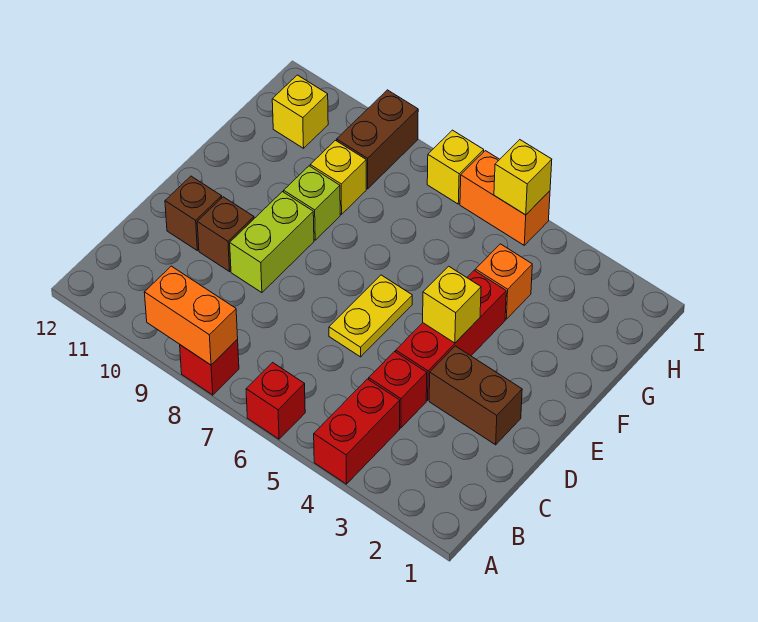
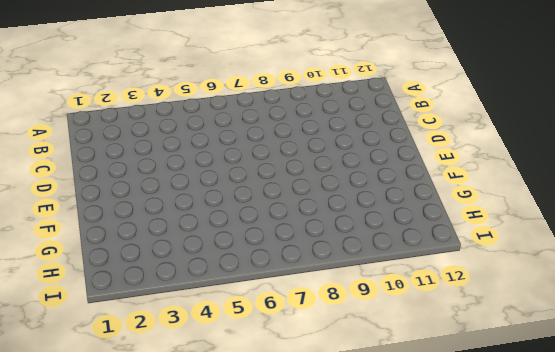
none -> red brick A4:B4 level 1
none -> red brick A6 level 1
none -> red brick A8 level 1

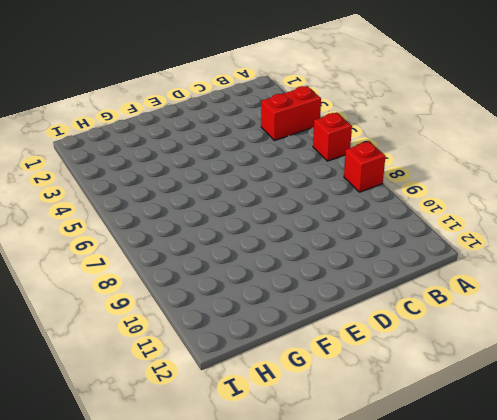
none -> red brick C4 level 1
none -> brown brick D2:D3 level 1
none -> red brick D4:F4 level 1

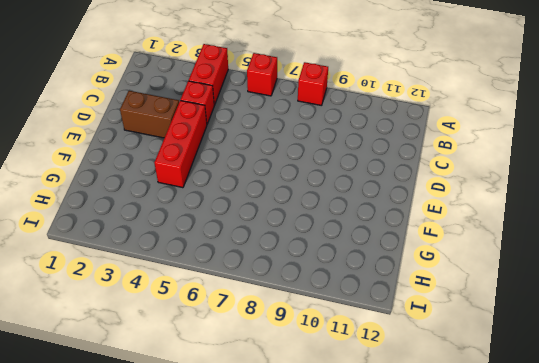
none -> yellow plate D6:E6 level 1
none -> lime brick D9:E9 level 1
none -> brown brick D10 level 1

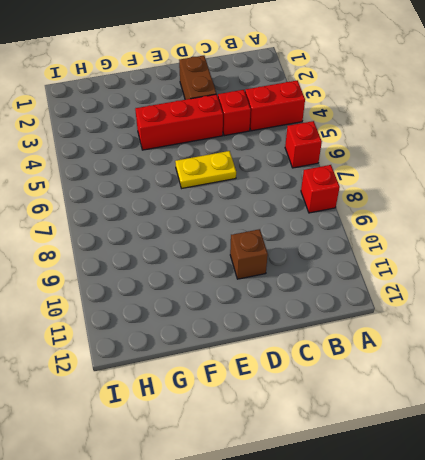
none -> lime brick D9:E9 level 1
none -> brown brick D11 level 1
none -> lime brick F9 level 1

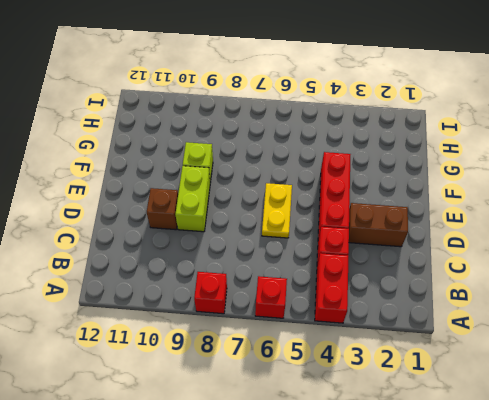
none -> brown brick D11 level 1
none -> orange brick G4 level 1
none -> yellow brick G9 level 1

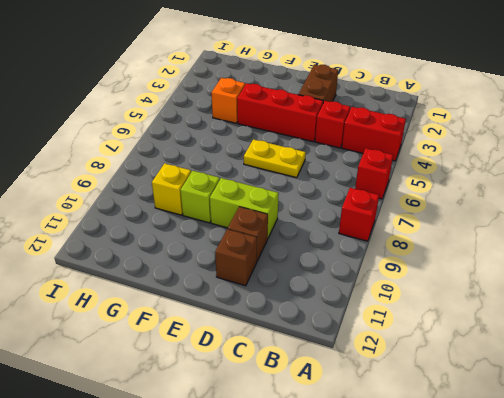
none -> brown brick H9:I9 level 1
none -> yellow brick H11 level 1
none -> orange brick I5:I6 level 1

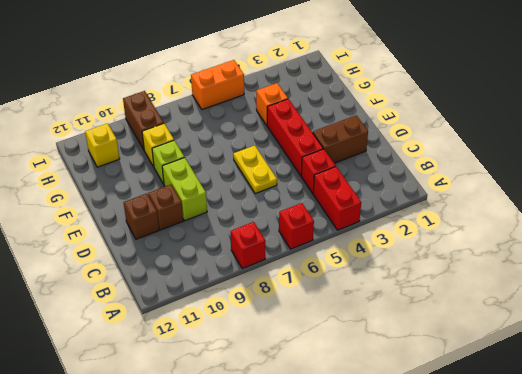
none -> yellow brick I7 level 1
none -> orange brick A8:A9 level 2
none -> yellow brick E4 level 2

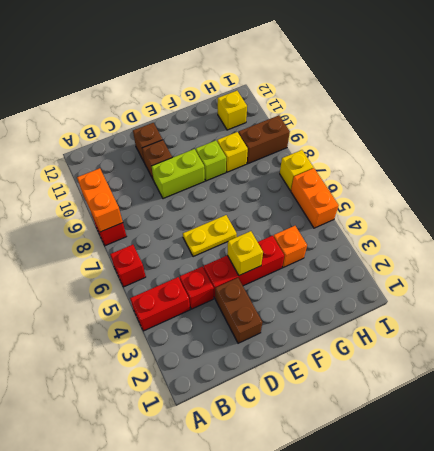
none -> yellow brick I5 level 2

